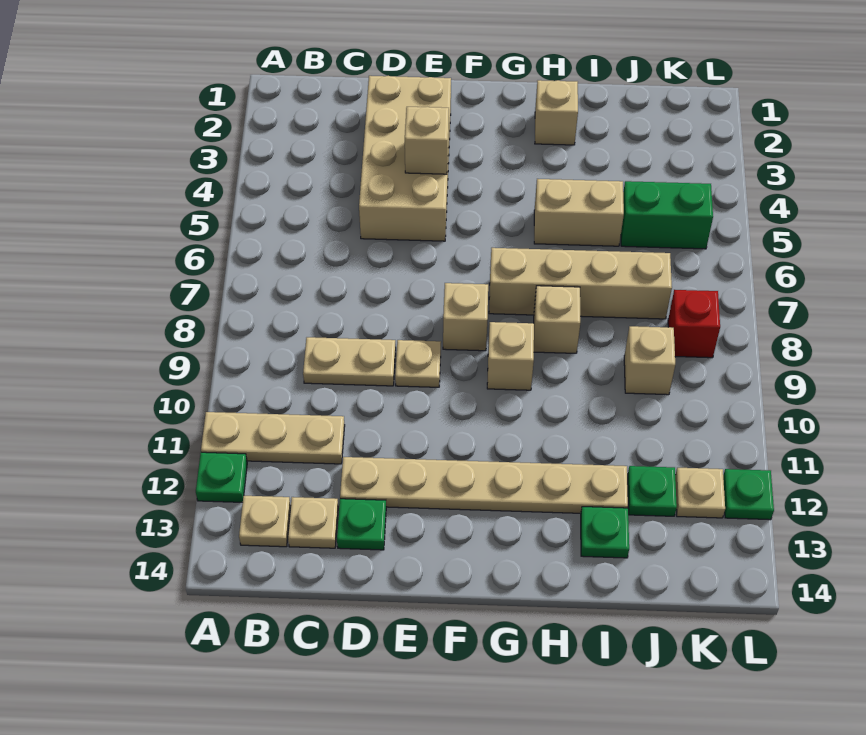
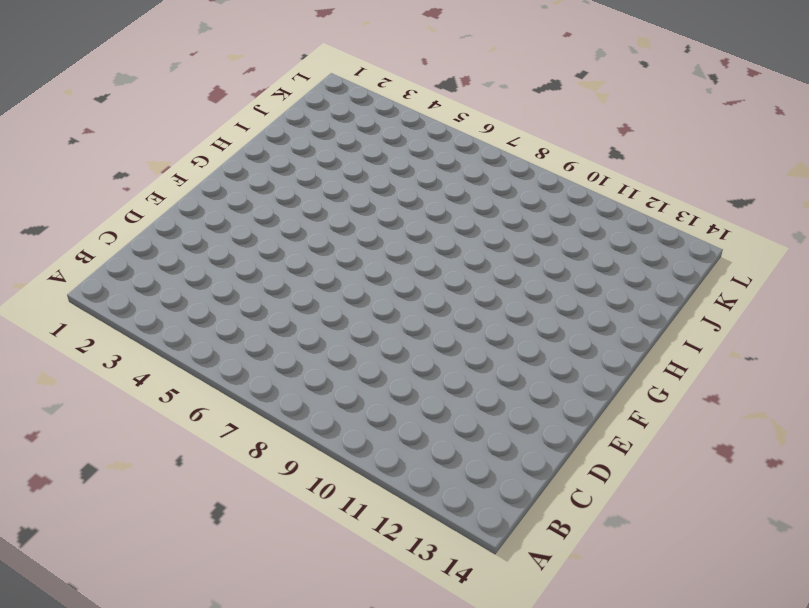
none -> tan plate A11:C11 level 1
none -> green plate A12 level 1
none -> tan plate B13 level 1

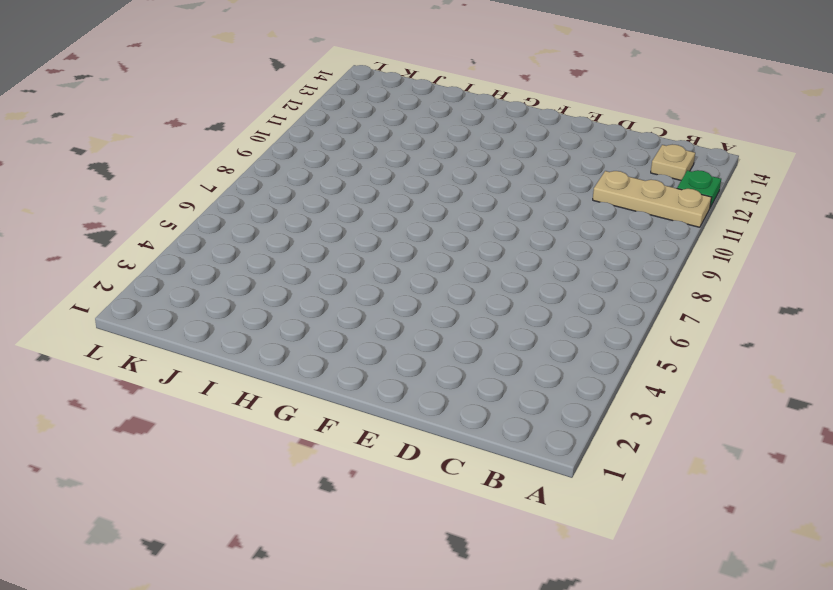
none -> tan plate C9:D9 level 1
none -> tan plate C13 level 1
none -> tan brick D2:E5 level 1

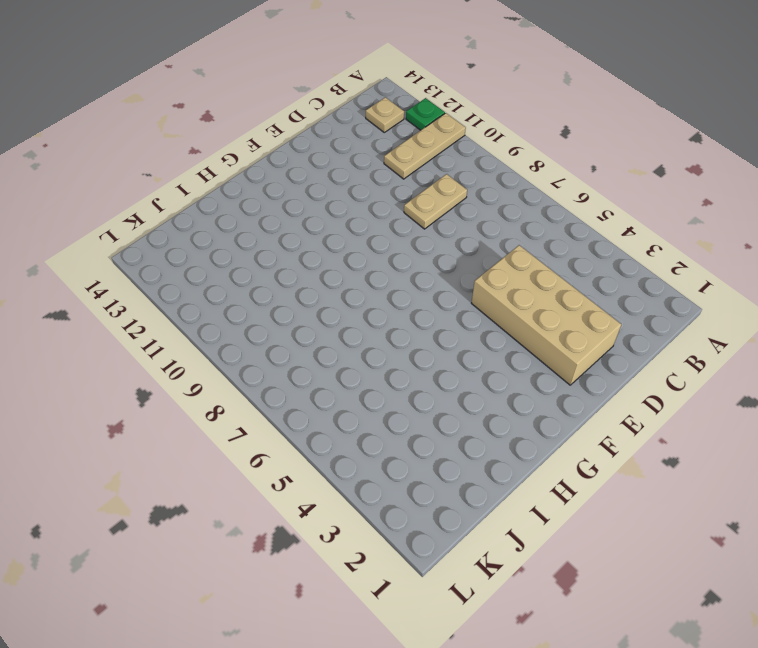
none -> tan plate C13 level 1
none -> tan plate D12:I12 level 1
none -> green plate D13 level 1

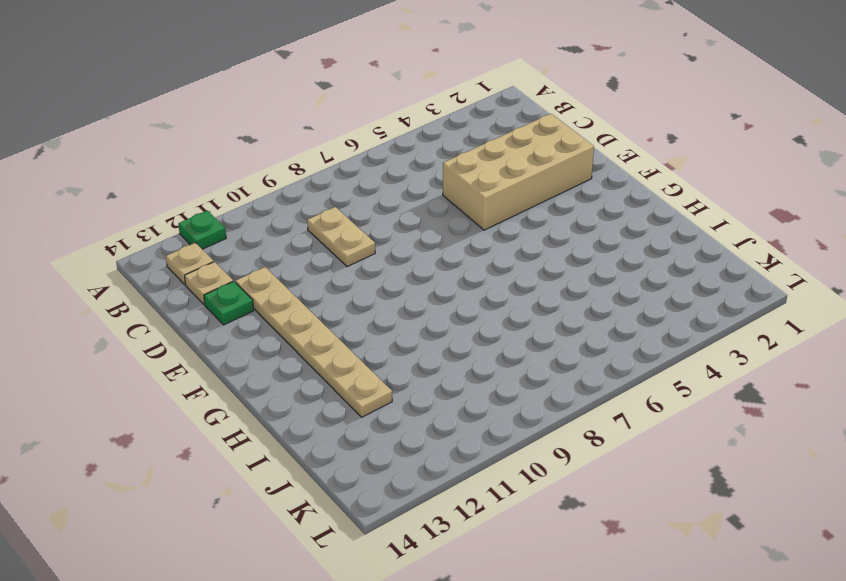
none -> tan plate A11:C11 level 1
none -> tan plate E9 level 1
none -> tan brick F8 level 1

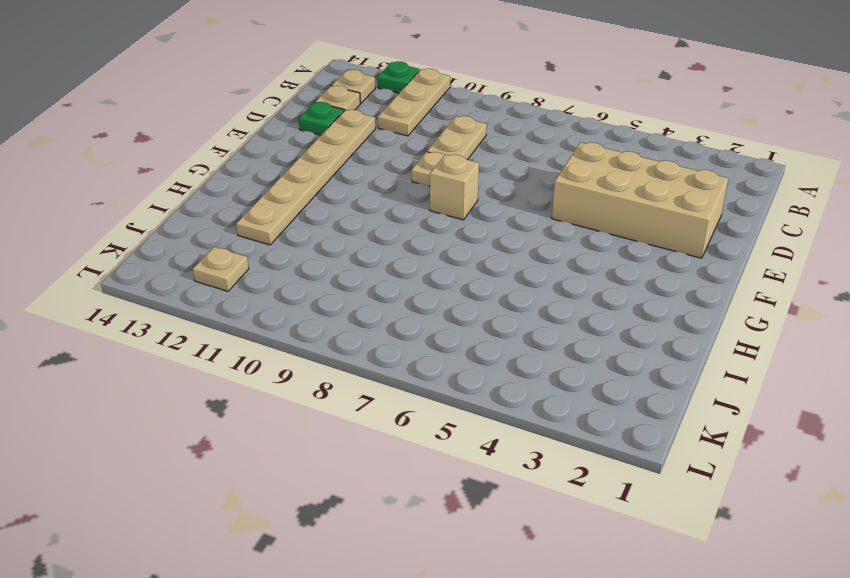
none -> tan brick G7:J7 level 1
none -> tan brick G9 level 1
none -> tan brick H2 level 1

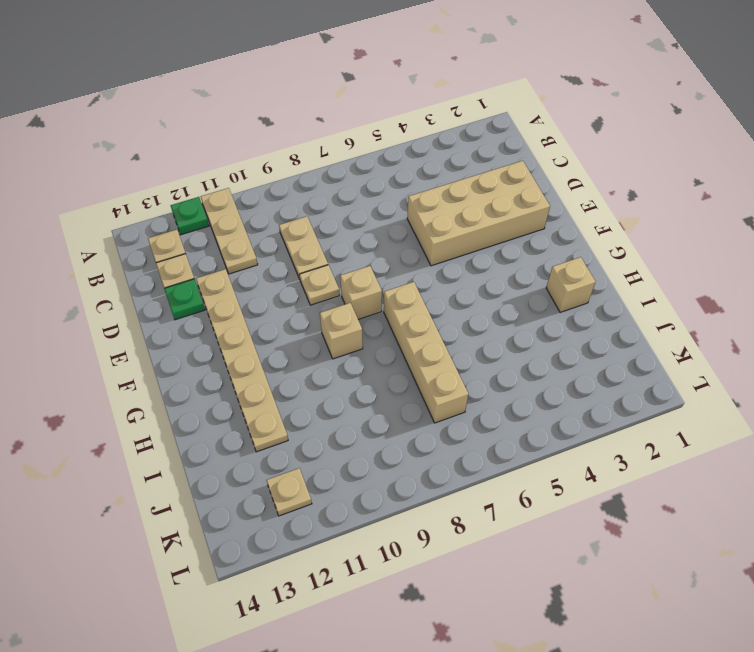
none -> tan brick H5:I5 level 1
none -> tan brick H8 level 1
none -> green plate I13 level 1

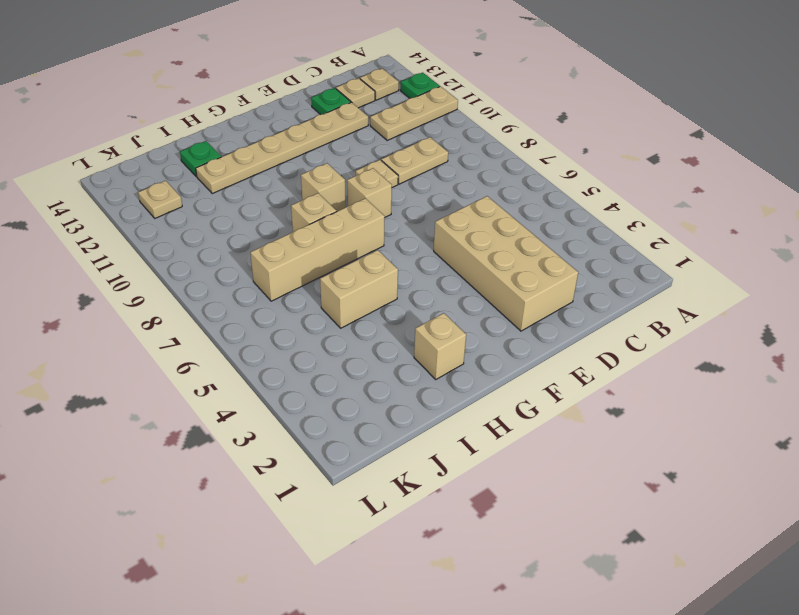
none -> green brick J5:K5 level 1
none -> tan brick J9 level 1
none -> green plate J12 level 1

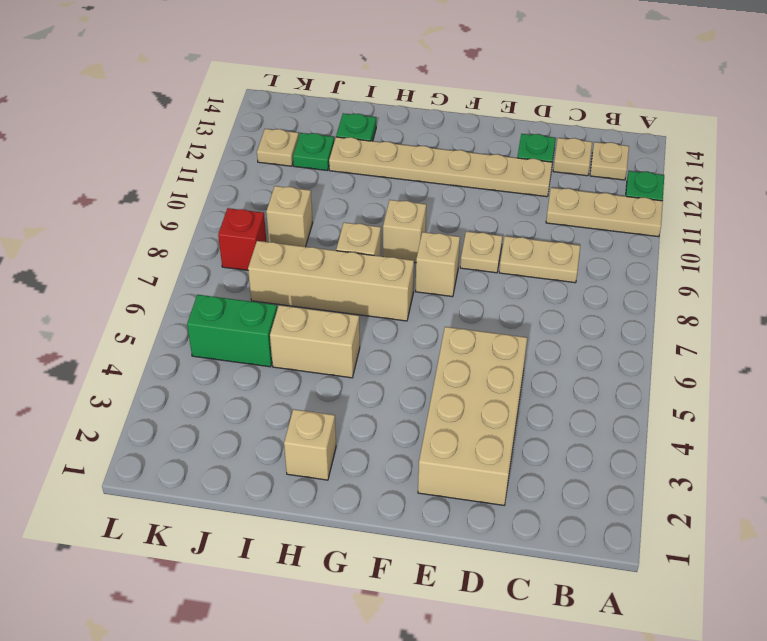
none -> green plate L12 level 1
none -> tan brick E4 level 2

